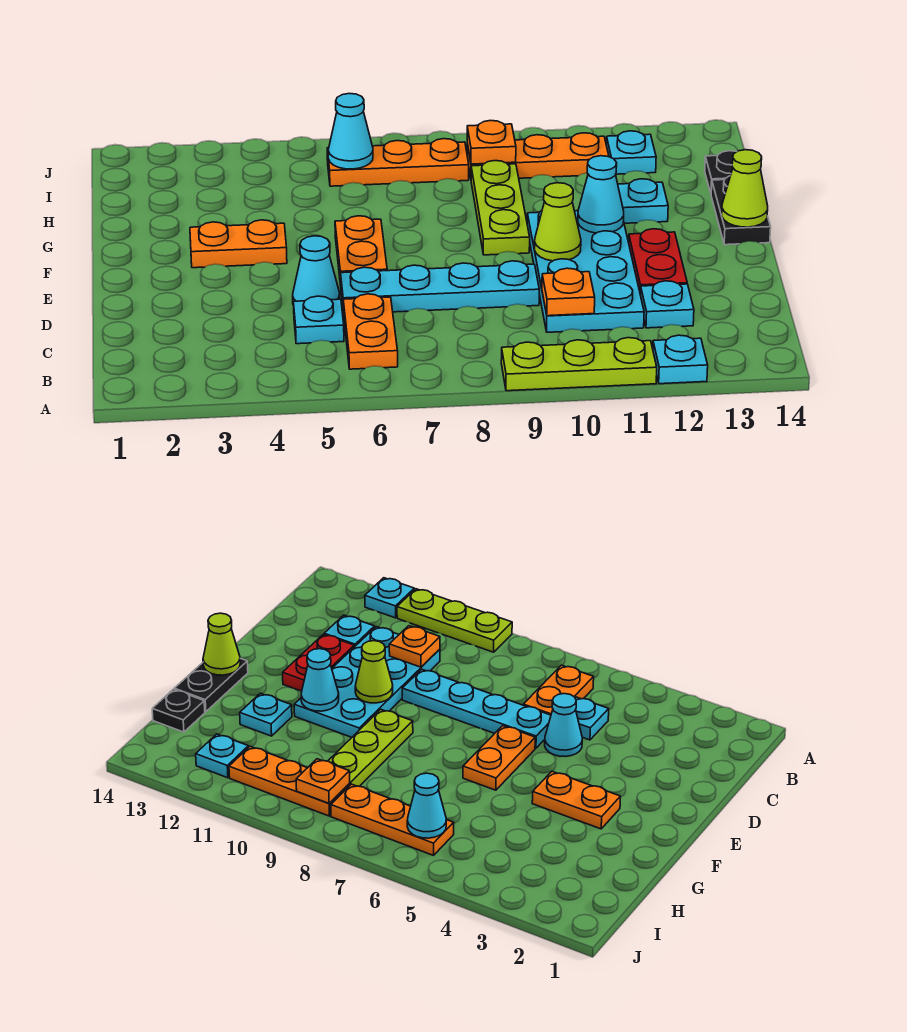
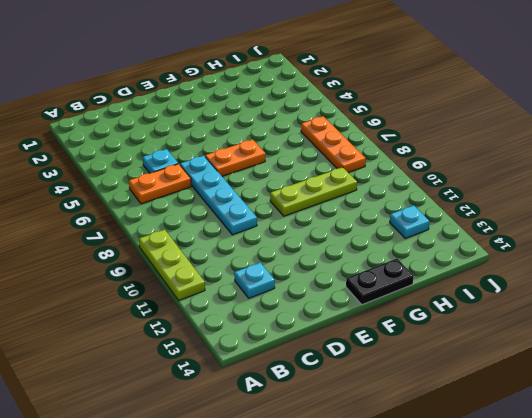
none -> cyan plate A12 level 1
none -> cyan plate C10:F11 level 1
none -> cyan cone D5 level 1

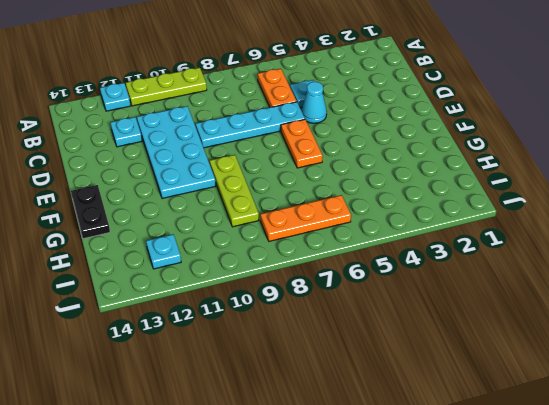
none -> red plate D12:E12 level 1
none -> orange plate F3:F4 level 1
none -> cyan plate G12 level 1

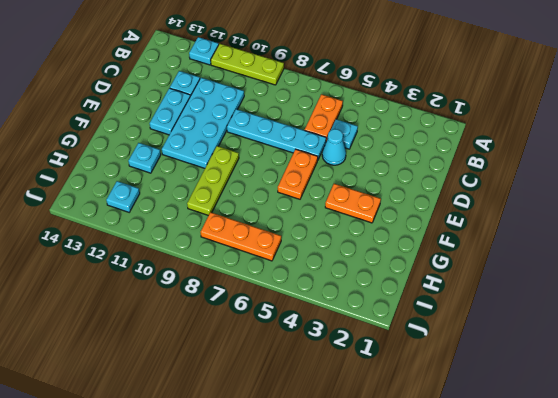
cyan plate D12:E12 level 1 -> red plate D12:E12 level 1
none -> black plate F14:G14 level 1
none -> black plate H14 level 1
none -> orange plate I9:I11 level 1

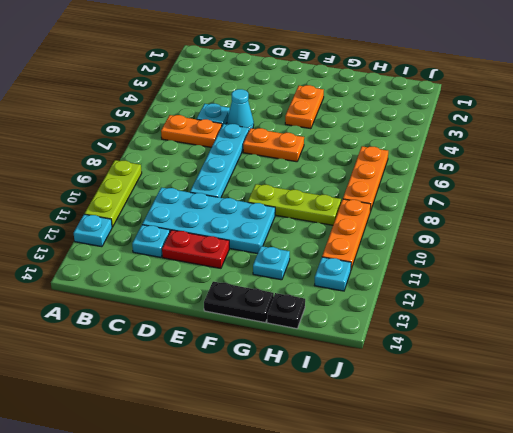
none -> orange plate C10 level 2
none -> lime cone E10 level 2
none -> cyan cone F11 level 2

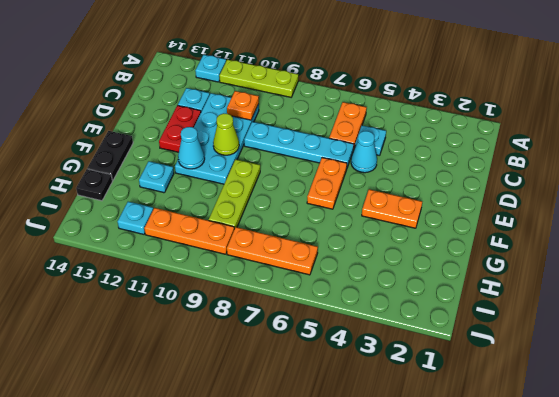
none -> lime cone F14 level 2
none -> cyan cone I6 level 2
none -> orange plate I9 level 2

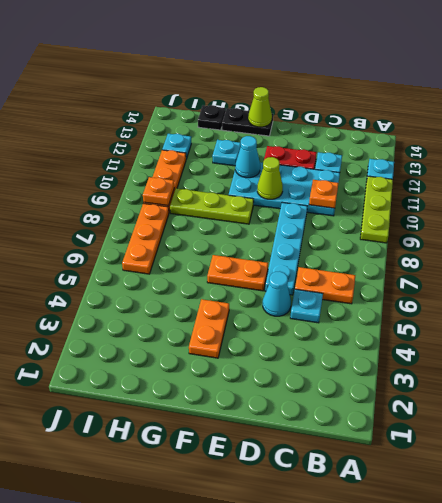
none -> cyan cone I6 level 2

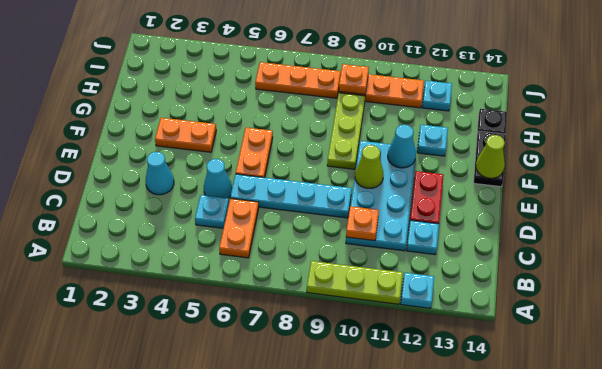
cyan cone D3 level 1 -> cyan cone I6 level 2

